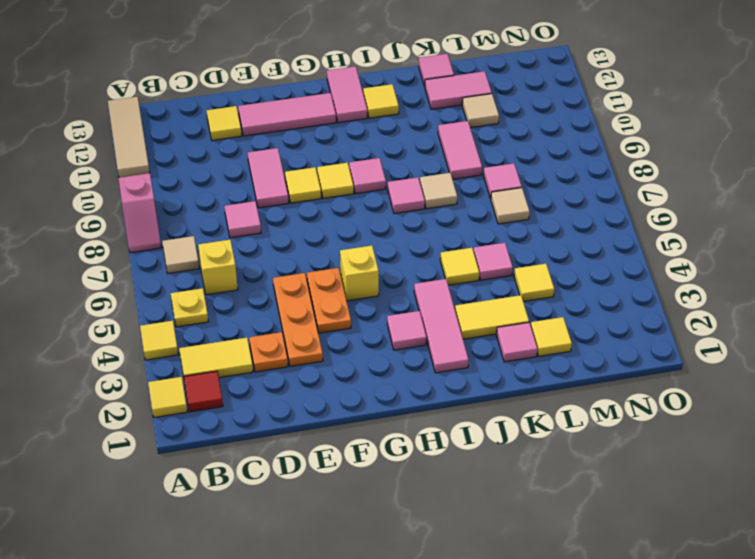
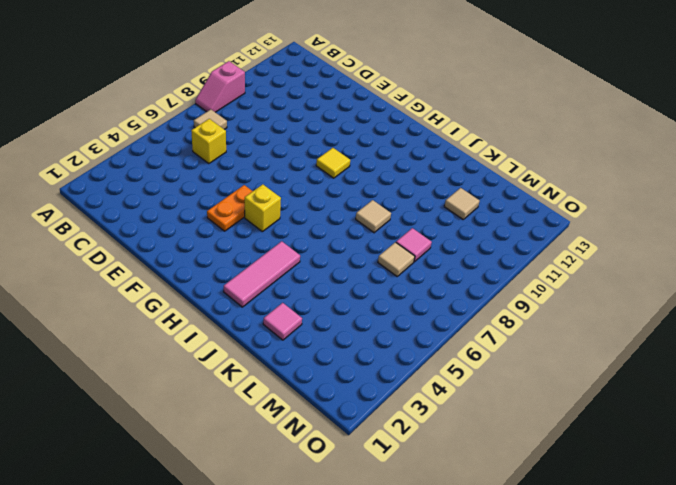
none -> yellow tile A2 level 1
none -> yellow tile A4 level 1
none -> tan tile A11:A13 level 1
none -> red tile B2 level 1

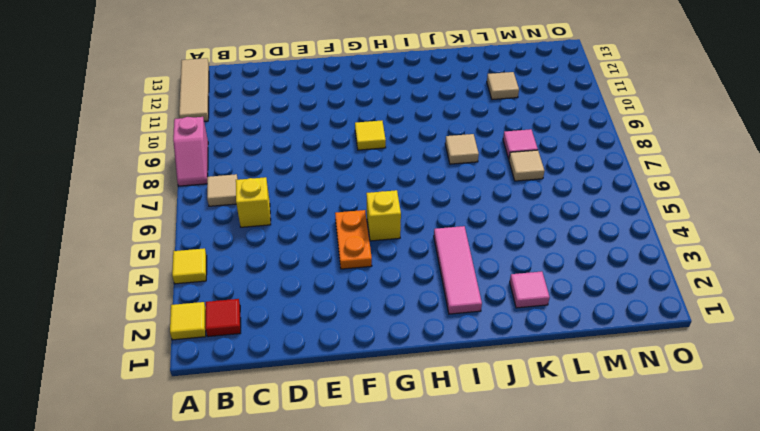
none -> yellow tile B3:C3 level 1
none -> yellow plate B5 level 1
none -> orange plate D3 level 1
none -> pink tile D8 level 1

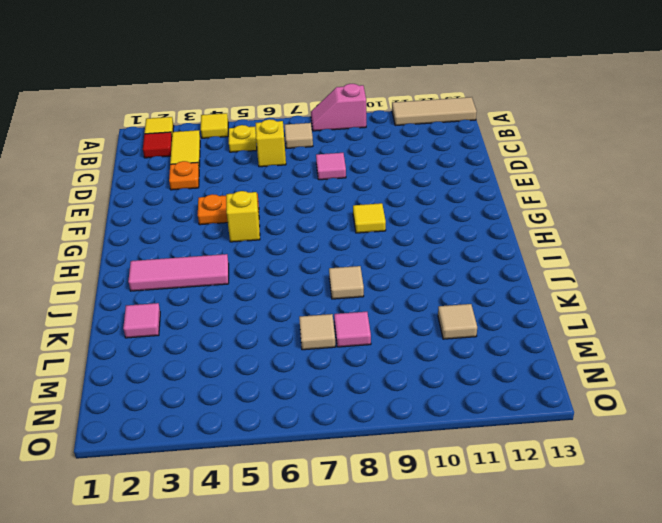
none -> yellow tile D12 level 1
none -> orange plate E3:E5 level 1
none -> pink tile E9:E10 level 1
none -> pink tile E12:G12 level 1

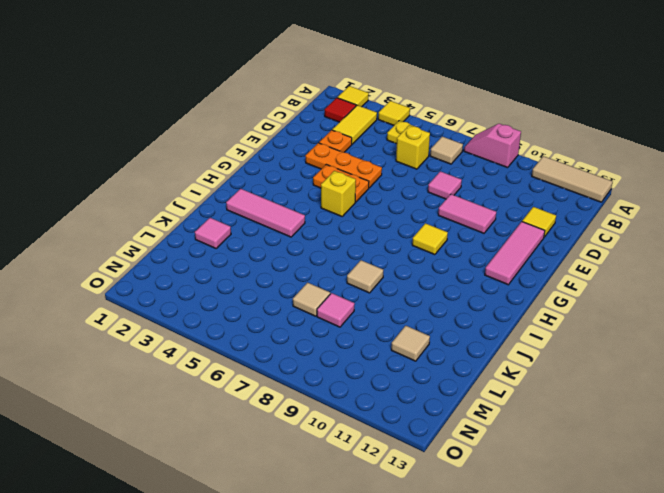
none -> yellow tile F9 level 1
none -> pink tile H3 level 1
none -> pink tile H9 level 1
none -> pink tile H12:H13 level 1

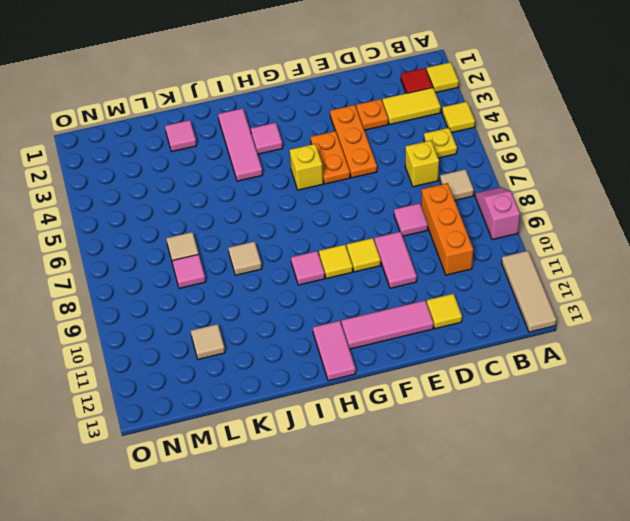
orange brick C8:C10 level 1 -> none
none -> pink tile I8 level 1
none -> yellow tile I12 level 1
none -> yellow tile J3:K3 level 1
none -> yellow tile J5 level 1

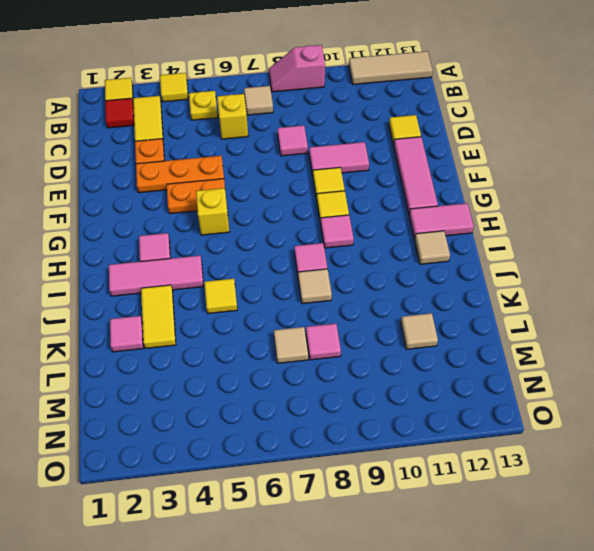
tan tile I12 level 1 -> yellow tile I12 level 1
none -> pink tile K5 level 1
none -> pink tile K9:K10 level 1
none -> pink tile K12:L12 level 1
none -> pink tile K13 level 1

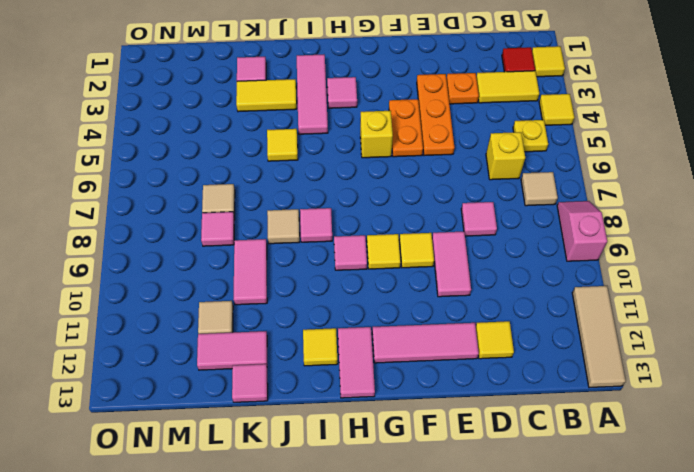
none -> pink tile K5 level 1
none -> yellow tile L2 level 1
none -> yellow tile L4 level 1

